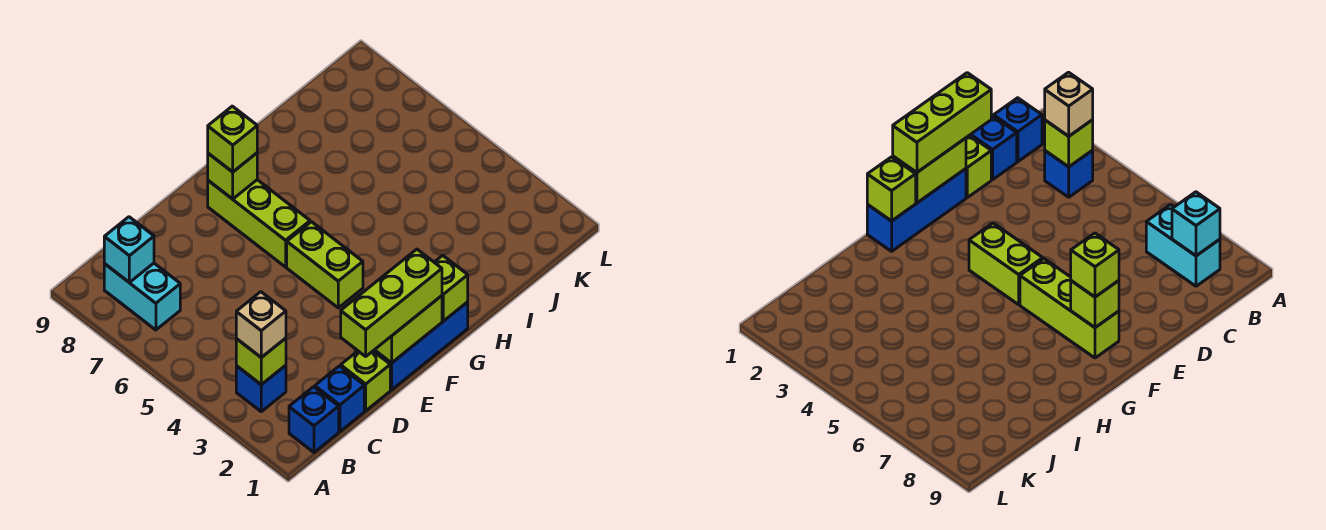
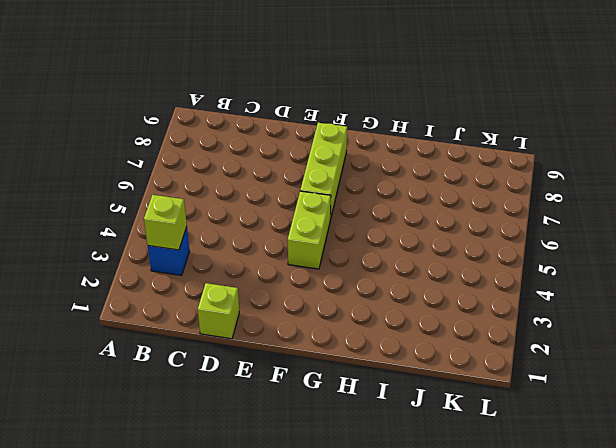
none -> blue brick B1 level 1
none -> cyan brick B7:B8 level 1
none -> blue brick C1 level 1

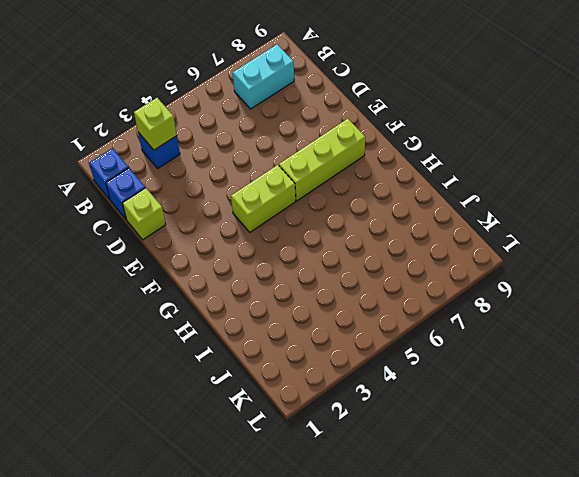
none -> blue brick E1:G1 level 1
none -> cyan brick B8 level 2
none -> lime brick E1:F1 level 2

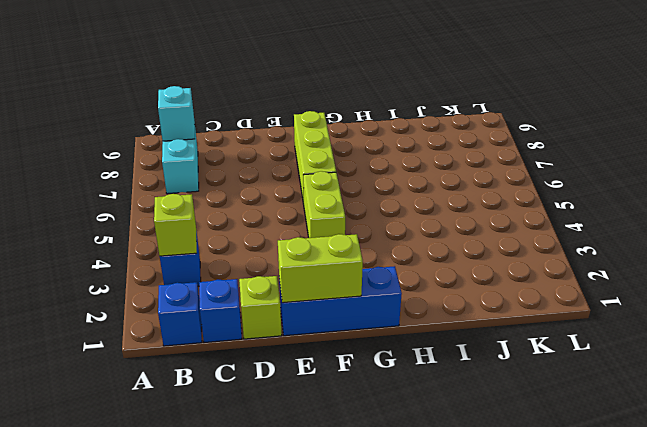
none -> lime brick F8 level 2
none -> lime brick G1 level 2
none -> tan brick B3 level 3

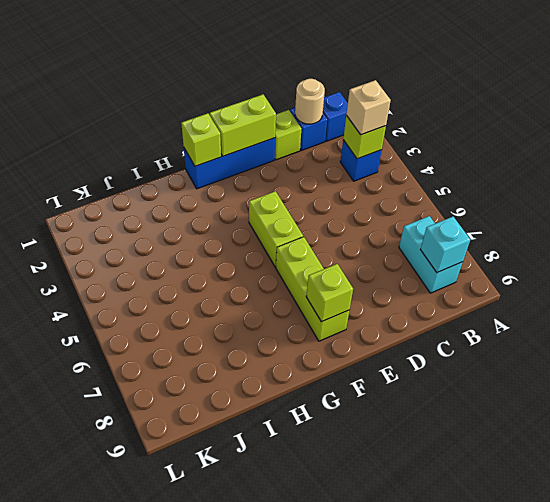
tan round brick C1 level 2 -> none
none -> lime brick D1:F1 level 3
none -> lime brick F8 level 3

